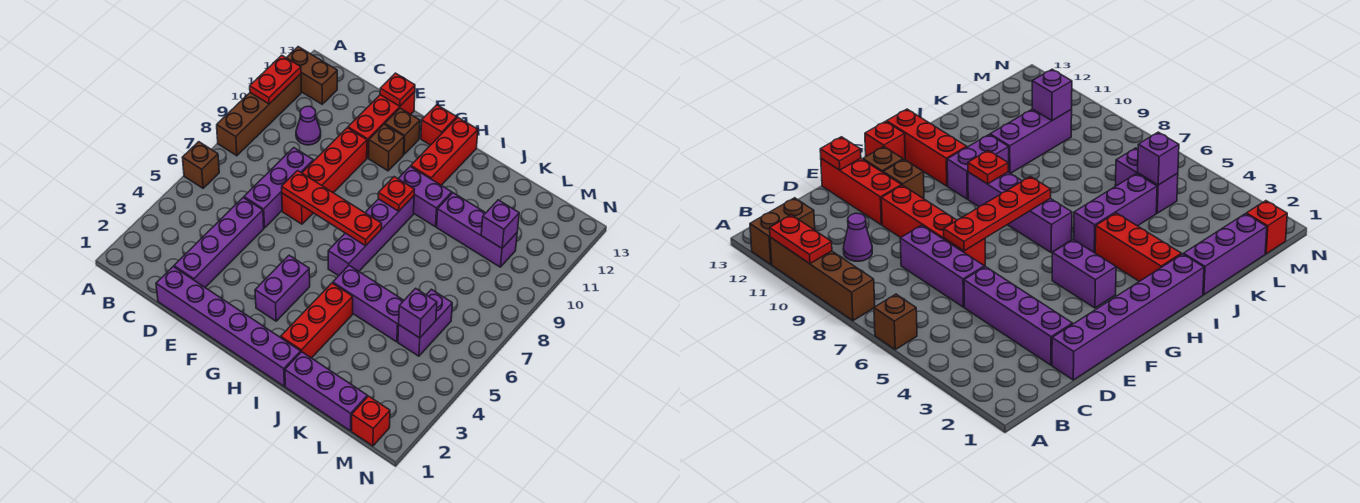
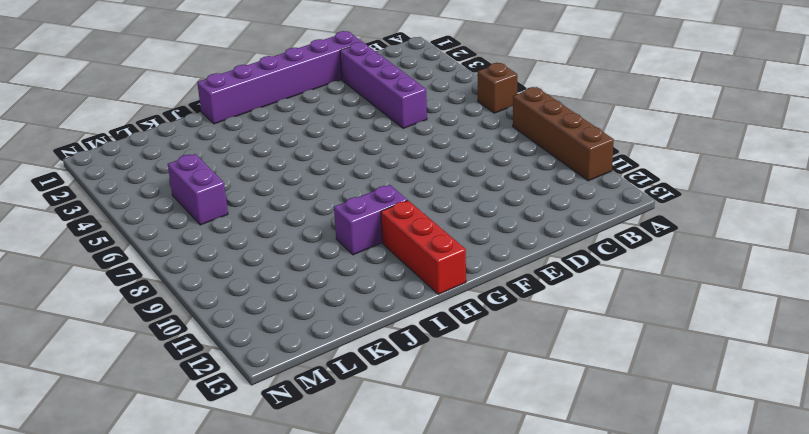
none -> brown brick A12:B12 level 1
none -> purple cone C10 level 1
none -> purple brick D6:D8 level 1

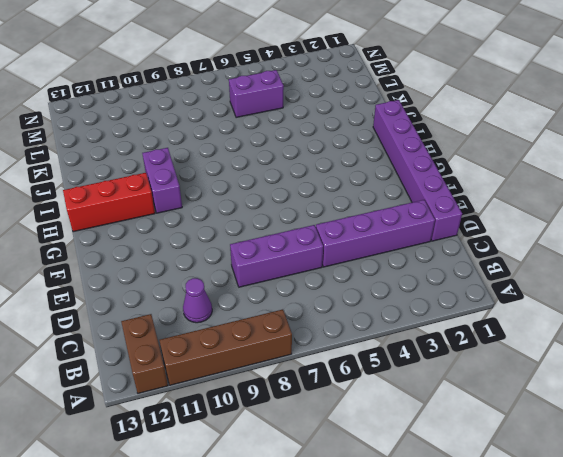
none -> brown brick A6 level 1
none -> red brick E7:E10 level 1
none -> red brick E11:E13 level 1

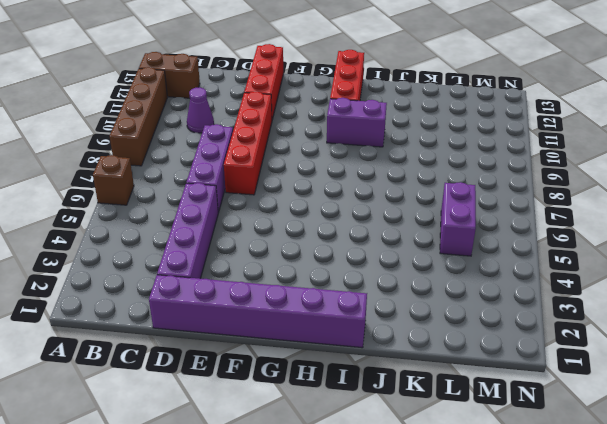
none -> brown brick F11 level 1
none -> brown brick F12 level 1
none -> purple brick G3:G4 level 1

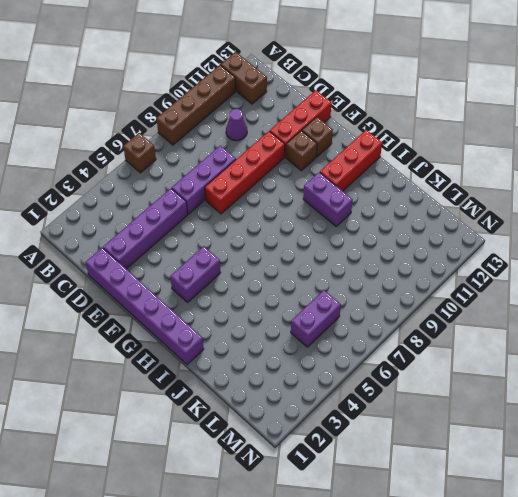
none -> red brick G13 level 1
none -> purple brick H6:H9 level 1
none -> red brick I2:I4 level 1

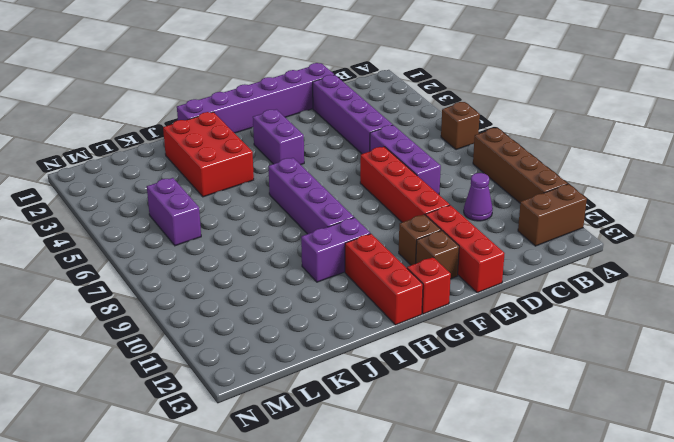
red brick I2:J4 level 1 -> red brick I2:I4 level 1
none -> purple brick I5:K5 level 1
none -> purple brick J1:L1 level 1
none -> purple brick J10:L10 level 1

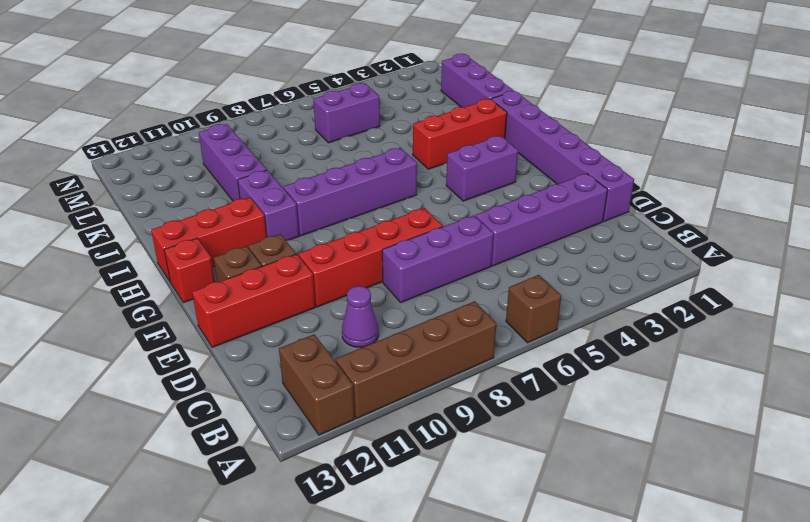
none -> purple brick I5:K5 level 1
none -> red brick M1 level 1
none -> red plate A10:A11 level 2

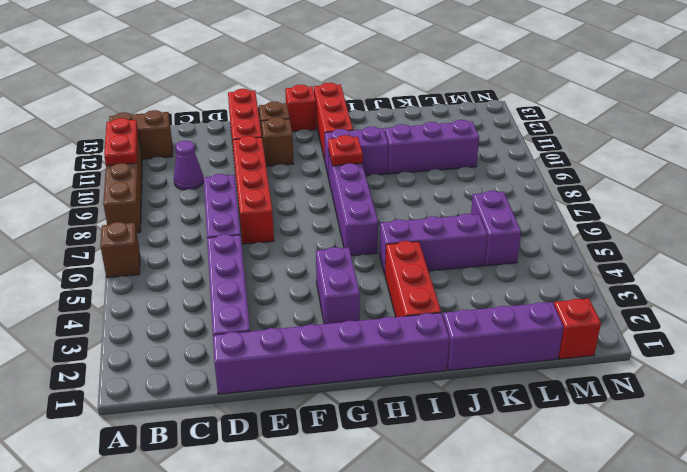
none -> red plate E7:H7 level 2
none -> red plate E13 level 2
none -> purple brick L5 level 2

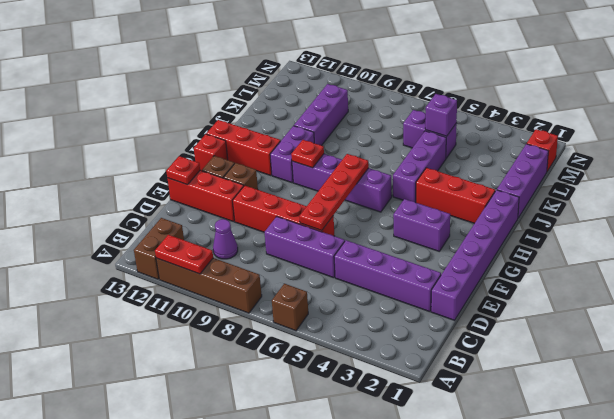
none -> purple brick L10 level 2

